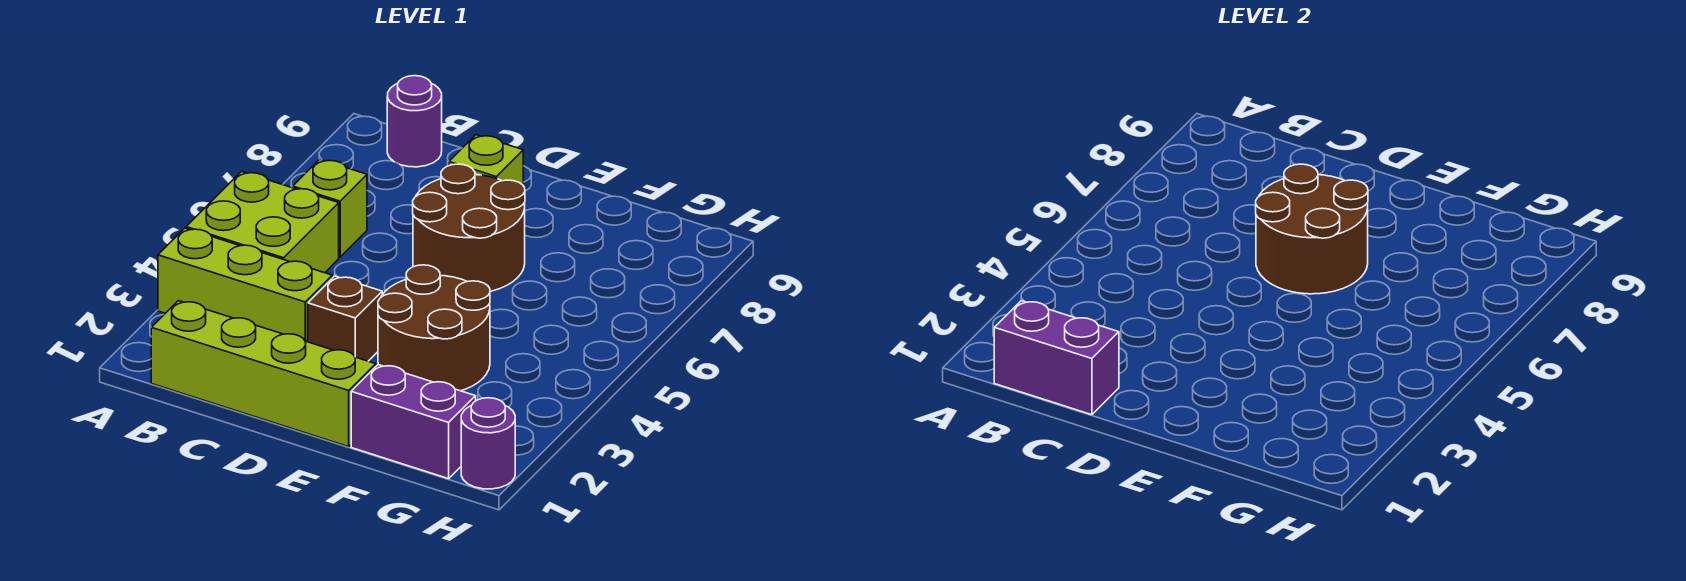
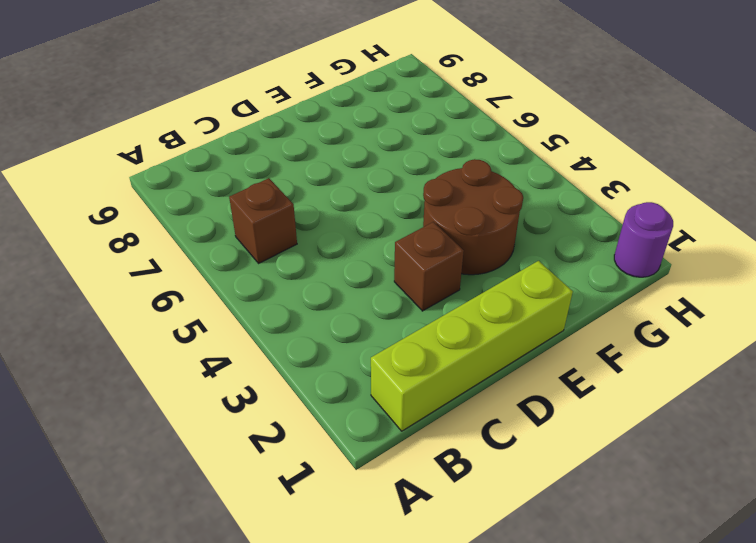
brown brick B6 level 1 -> lime brick B6 level 1
none -> lime brick A3:C3 level 1
none -> lime brick A4:B5 level 1
none -> purple round brick B9 level 1

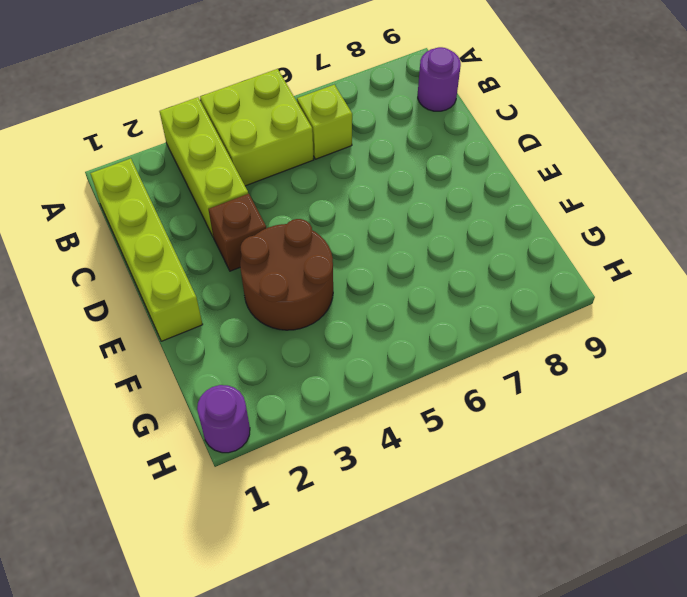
none -> brown round brick D6:E7 level 1
none -> lime brick D8 level 1
none -> purple brick F1:G1 level 1

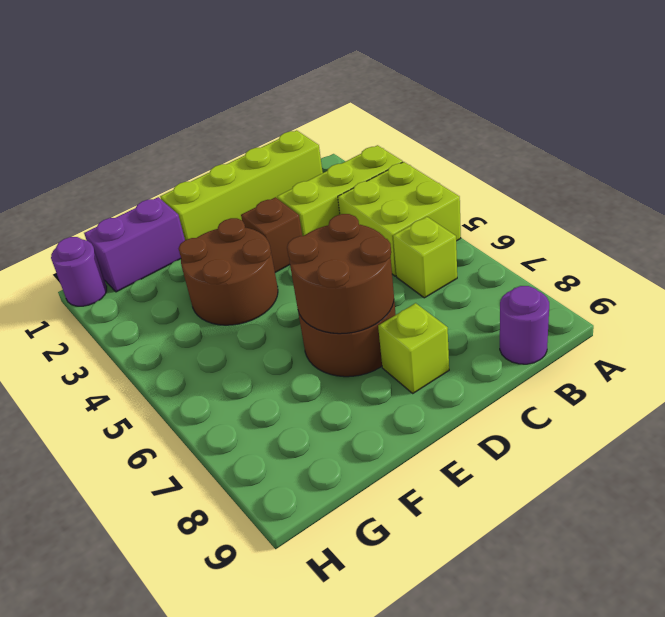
none -> purple brick B1:C1 level 2

